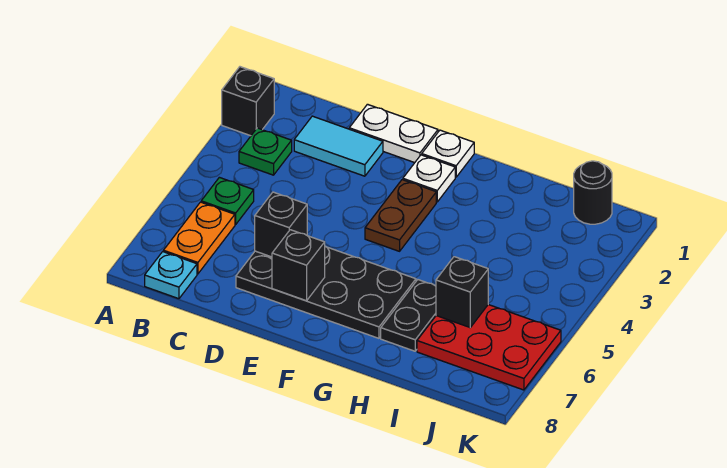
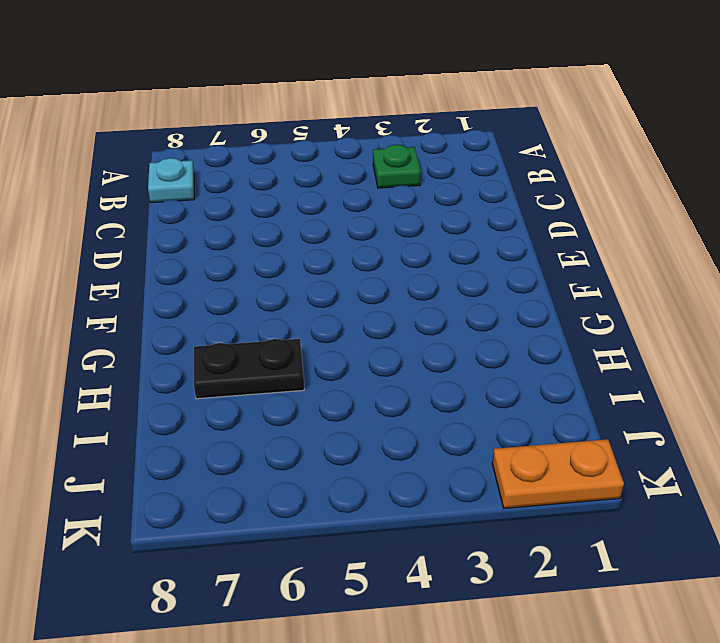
orange plate K1:K2 level 1 -> orange plate B6:B7 level 1
none -> black brick A2 level 1
none -> green plate B5 level 1
none -> cyan tile C2:D2 level 1

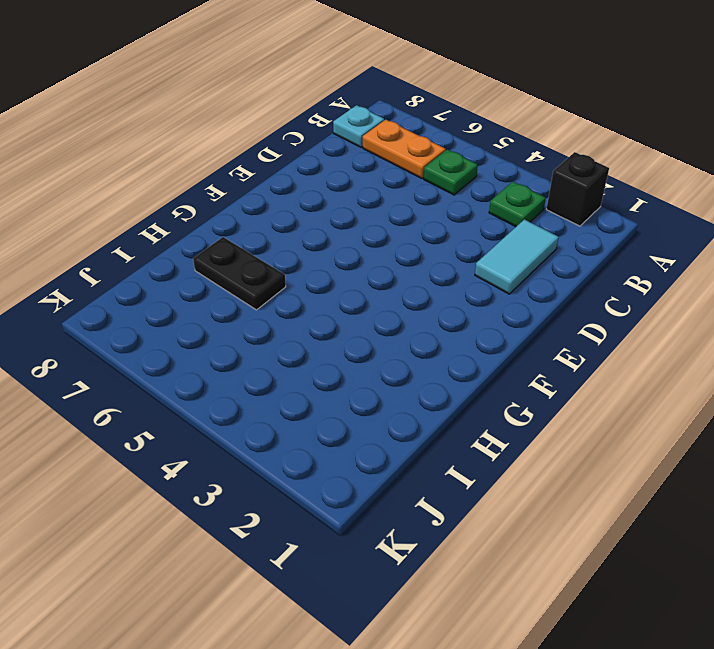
none -> white plate D1:E1 level 1
none -> black plate D6:G7 level 1
none -> white plate F1 level 1

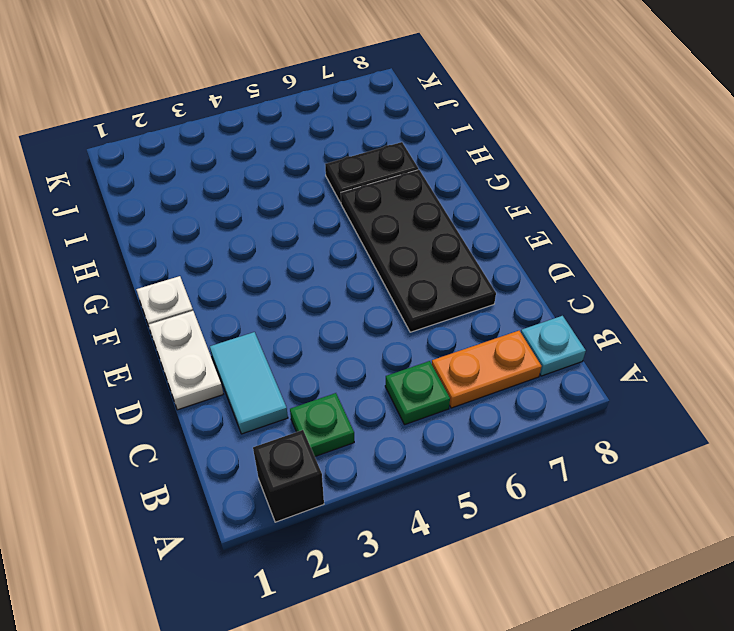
none -> white plate F2 level 1
none -> brown plate F3:F4 level 1
none -> red plate I6:K7 level 1

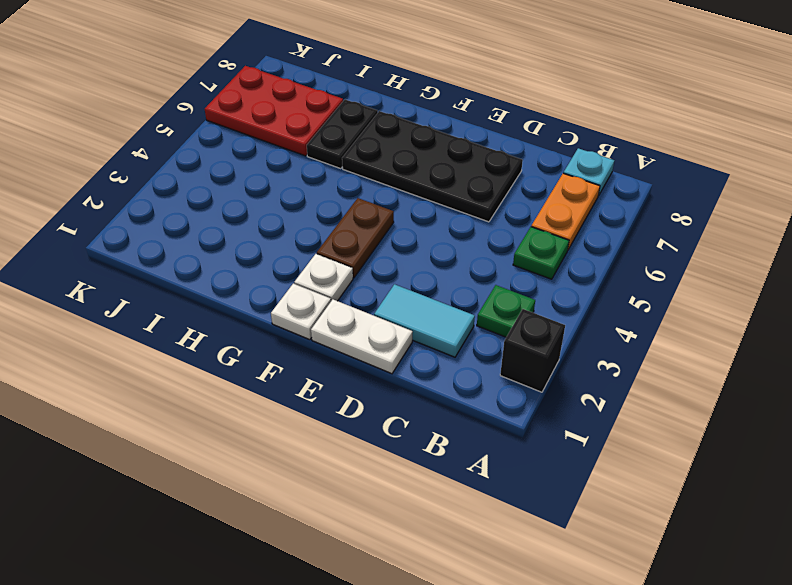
none -> black round brick J1 level 1
none -> black brick D6 level 2
none -> black brick E7 level 2

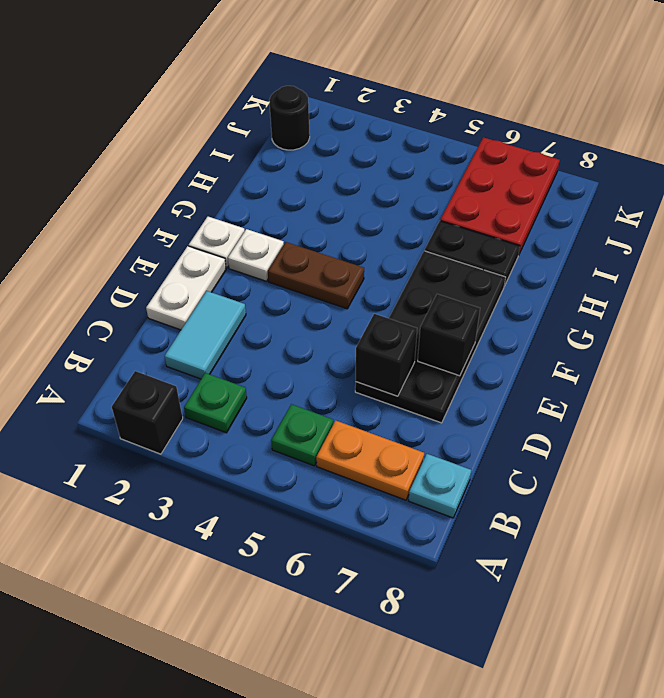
none -> black brick I6 level 2

